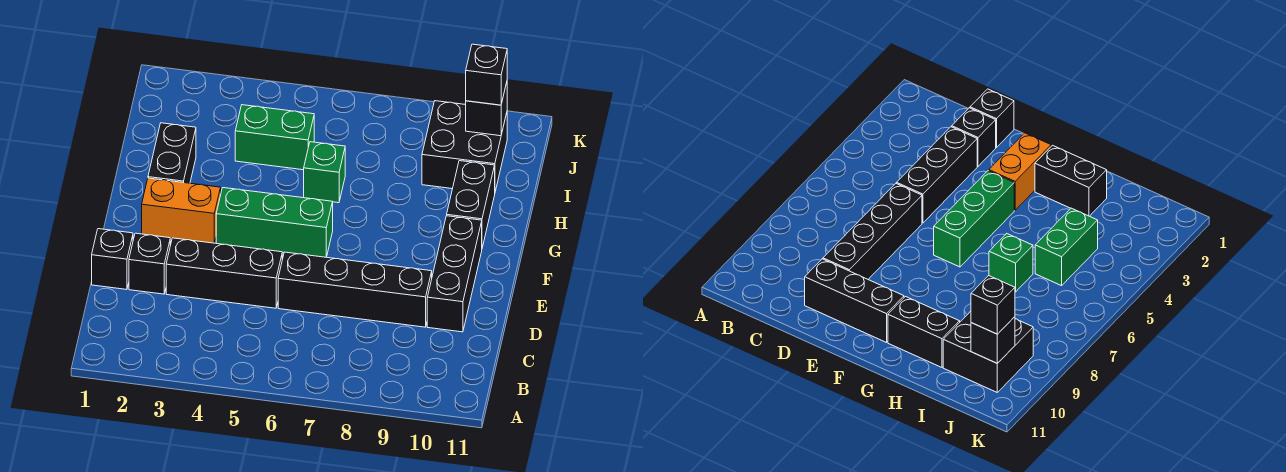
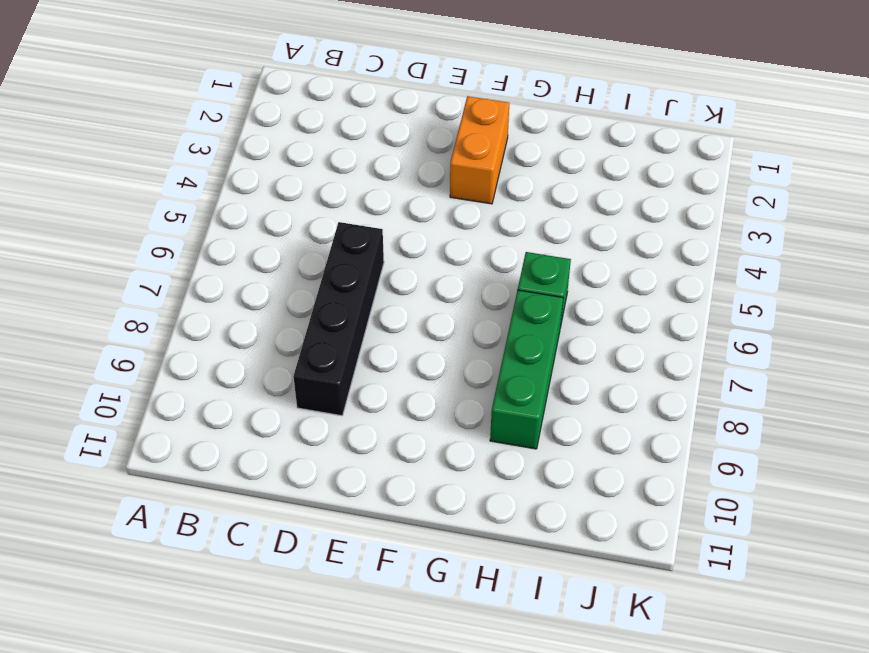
green brick H7:H9 level 1 -> green brick F4:F6 level 1
none -> black brick D1 level 1
none -> black brick D2 level 1
none -> black brick D3:D5 level 1

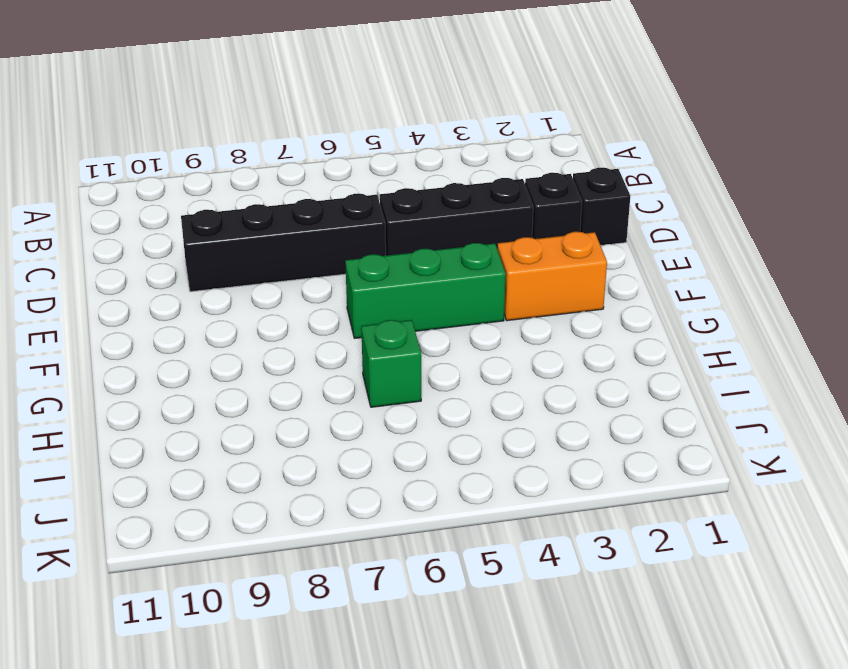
none -> black brick D10:F10 level 1
none -> black brick G2:H2 level 1
none -> black brick G10:H10 level 1

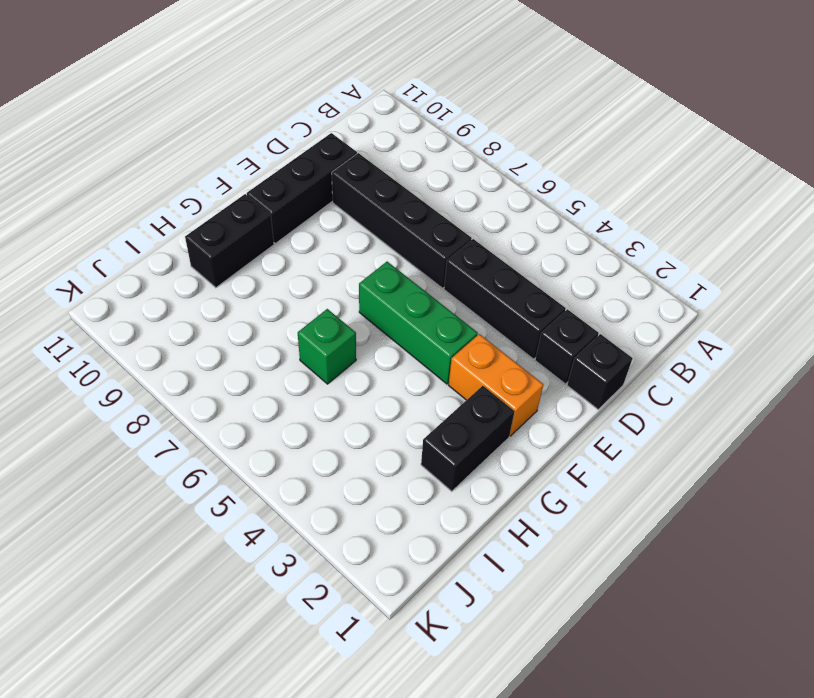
none -> green brick I4:I5 level 1
none -> black brick I9:J10 level 1
none -> black brick J10 level 2

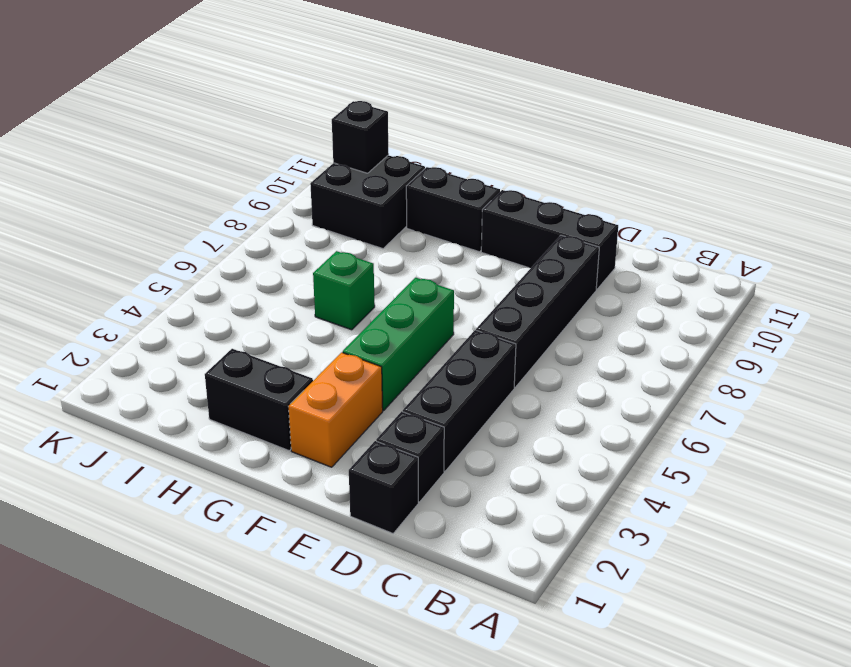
none -> green brick I4:I5 level 1
none -> black brick J10 level 3

